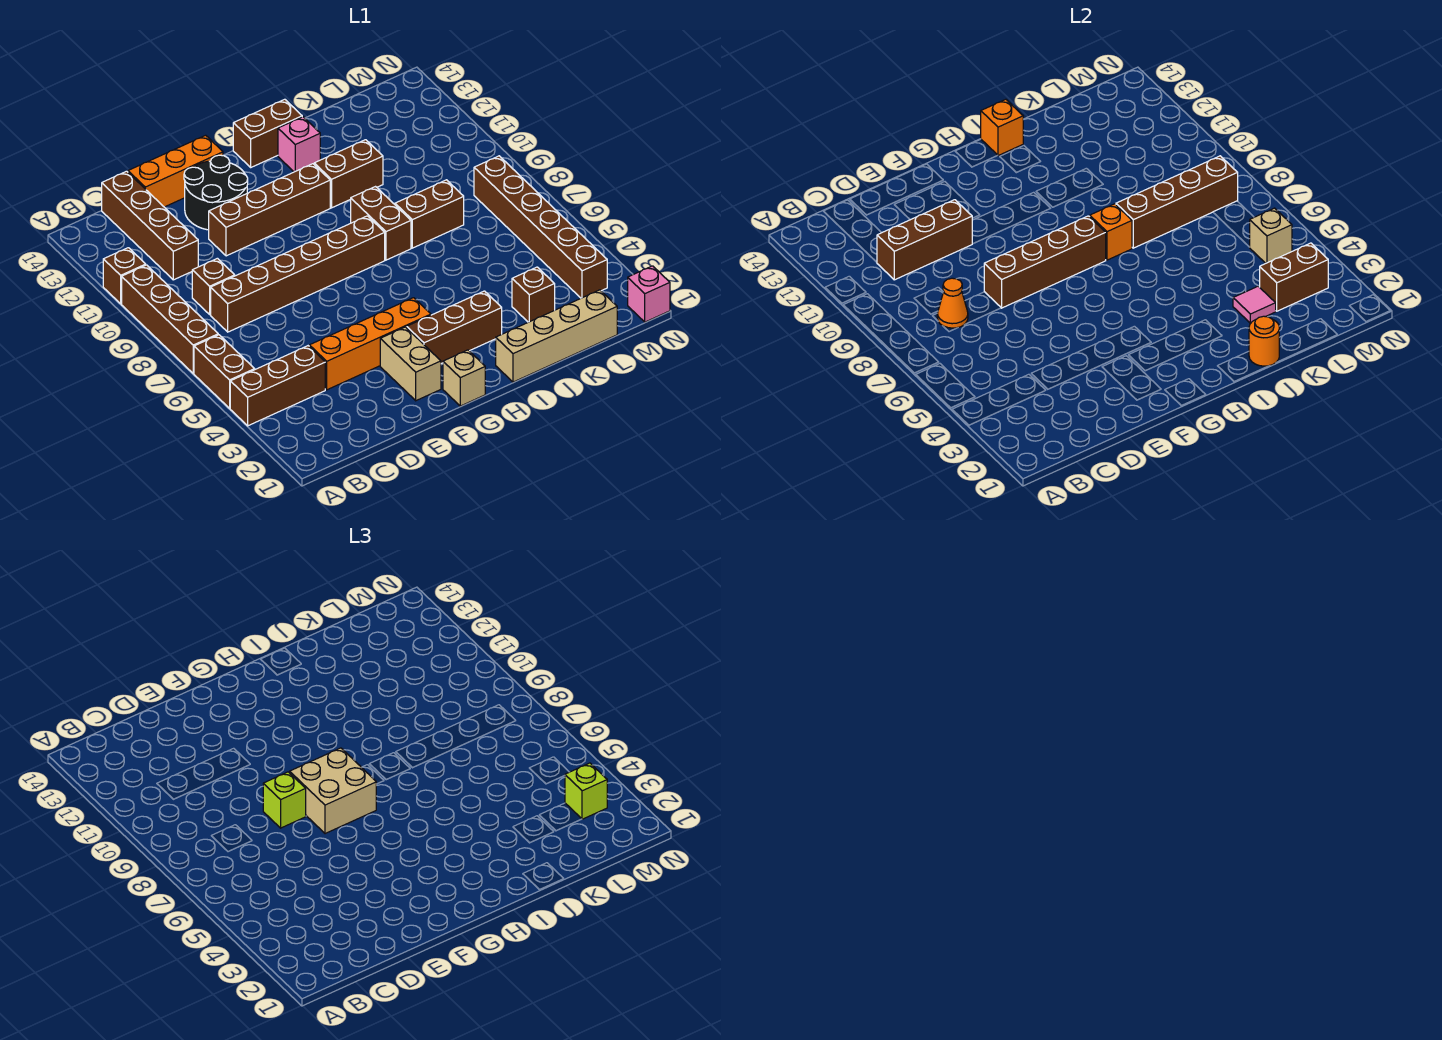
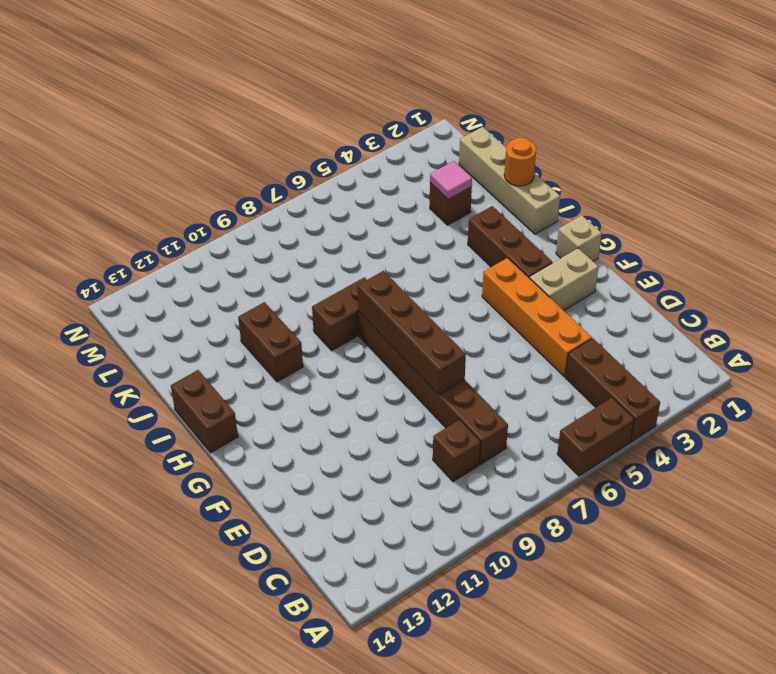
none -> brown brick A7:A10 level 1
none -> brown brick A11 level 1
none -> brown brick C11:C14 level 1
none -> orange brick D14:F14 level 1

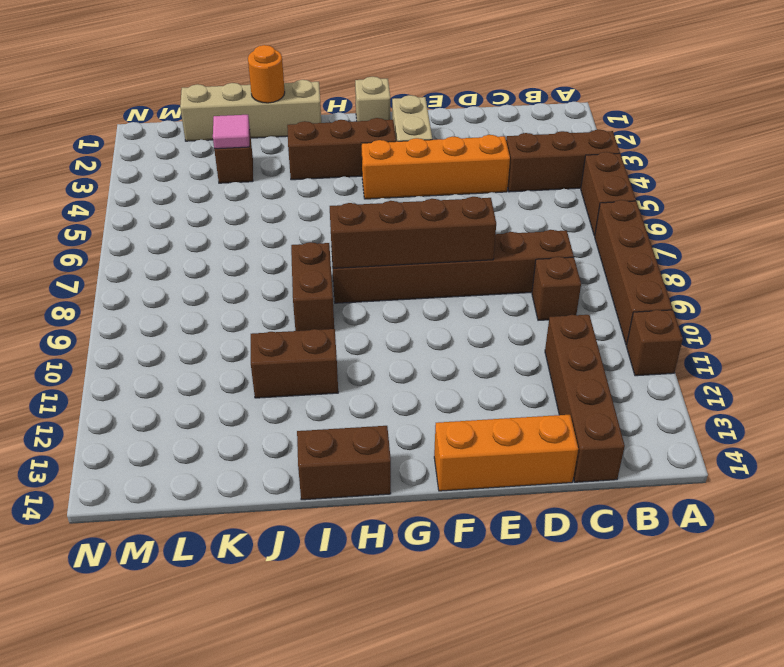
none -> brown brick E11:H11 level 1
none -> black round brick E12:F13 level 1
none -> pink brick I13 level 1
none -> brown brick J8:K8 level 1

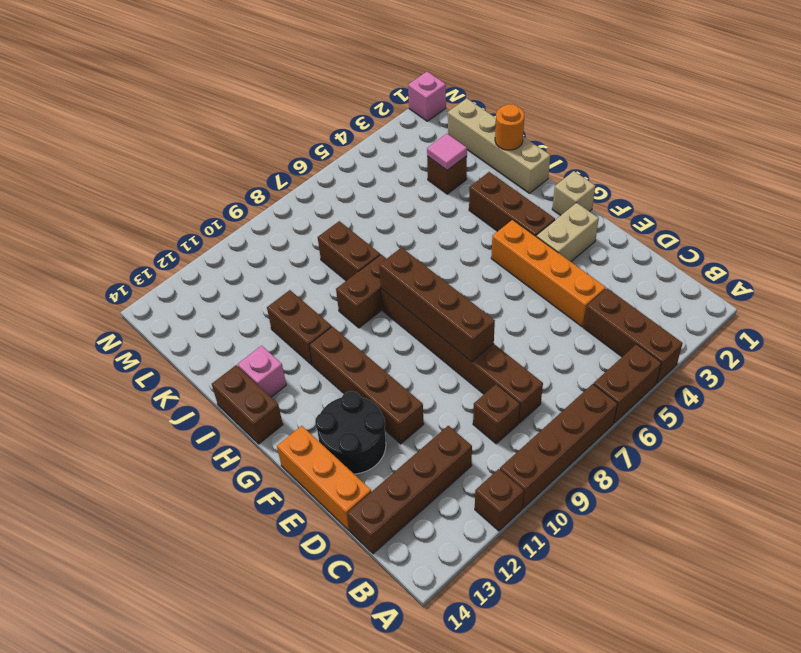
none -> brown brick M3:M8 level 1
none -> orange cone C8 level 2
none -> brown brick C11:E11 level 2
none -> orange brick I8 level 2

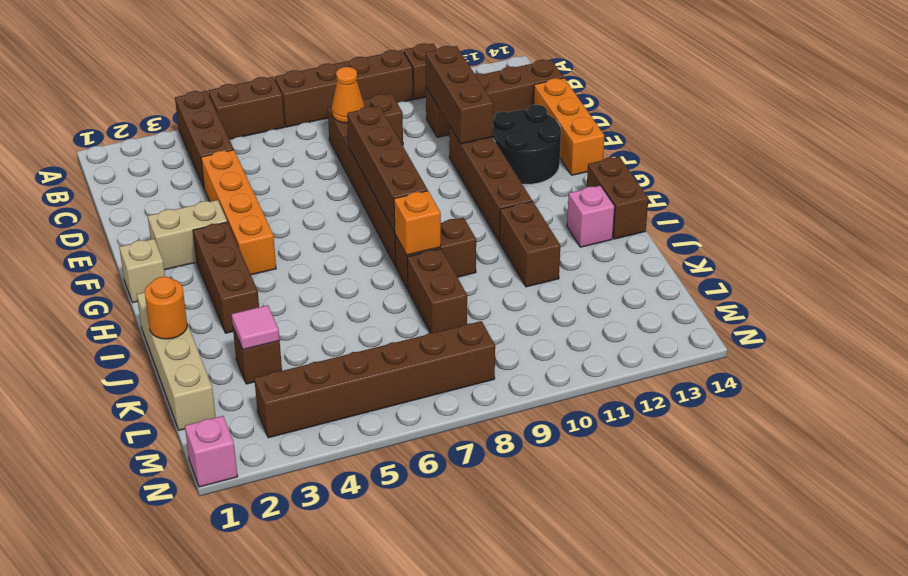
none -> orange brick I14 level 2
none -> brown brick J8:M8 level 2
none -> brown brick L3:M3 level 2
none -> tan brick M5 level 2

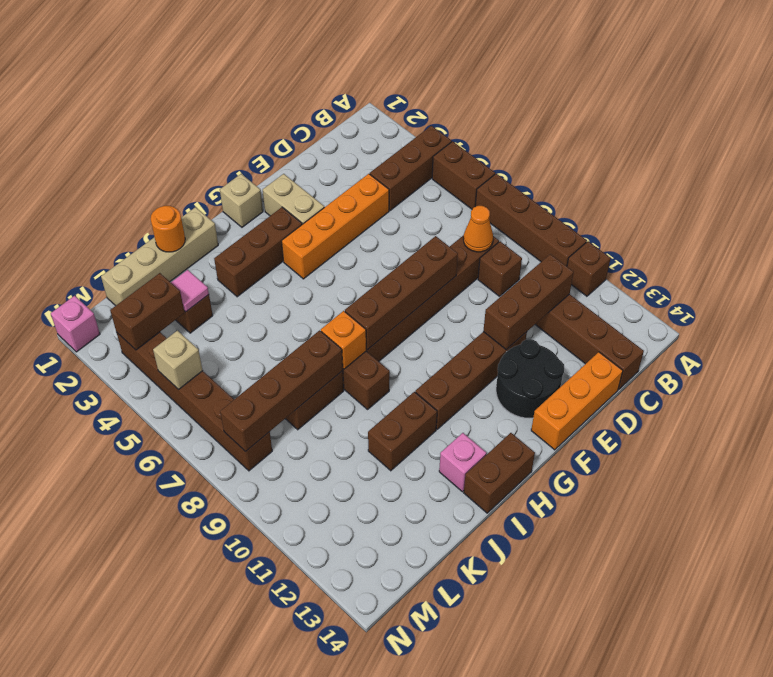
none -> orange brick I14 level 2
none -> lime brick E8 level 3
none -> tan brick F7:G8 level 3
none -> lime brick M3 level 3

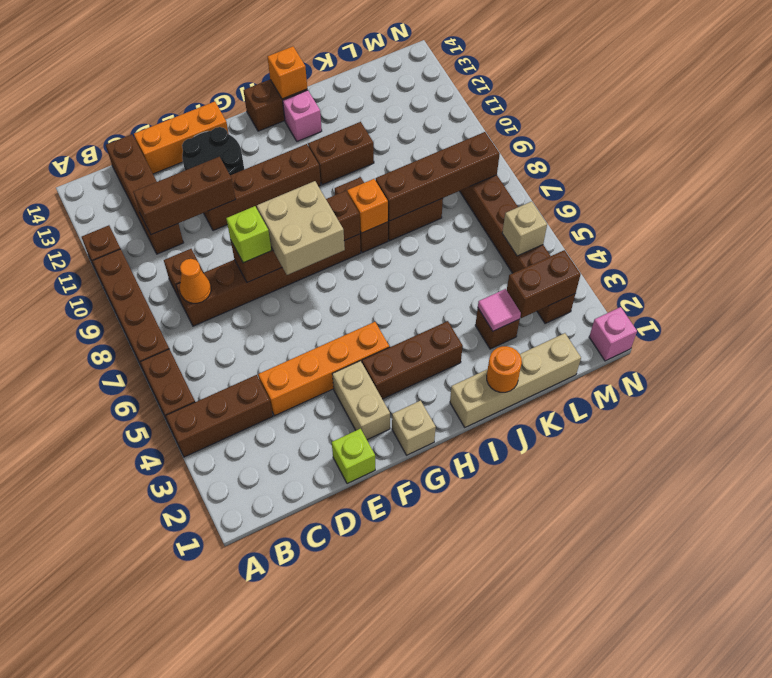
lime brick E1 level 1 -> lime brick M3 level 3

